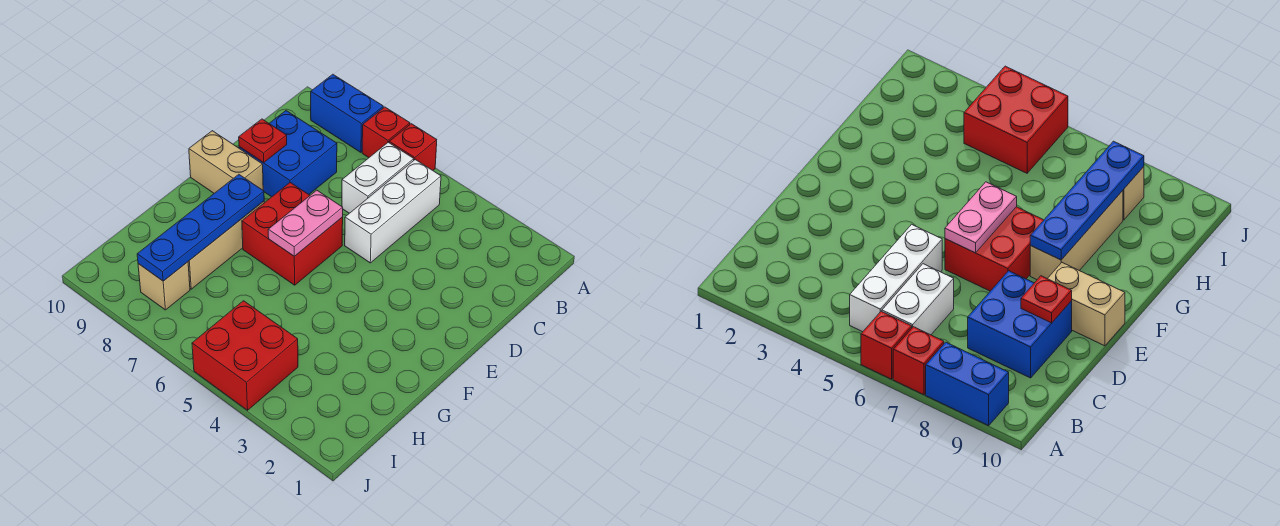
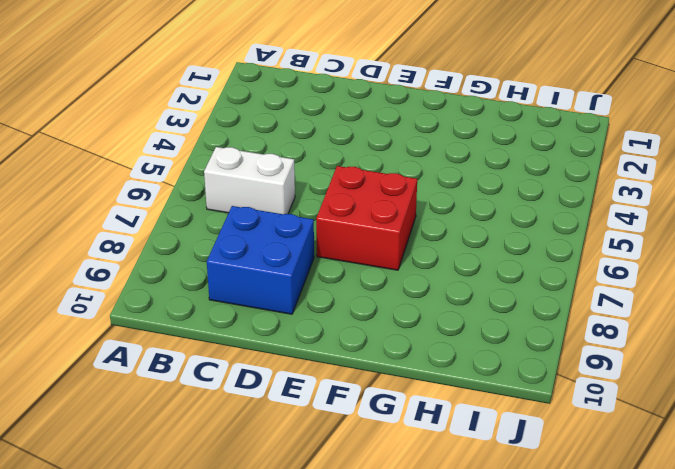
none -> red brick A6 level 1
none -> red brick A7 level 1
none -> blue brick A8:A9 level 1

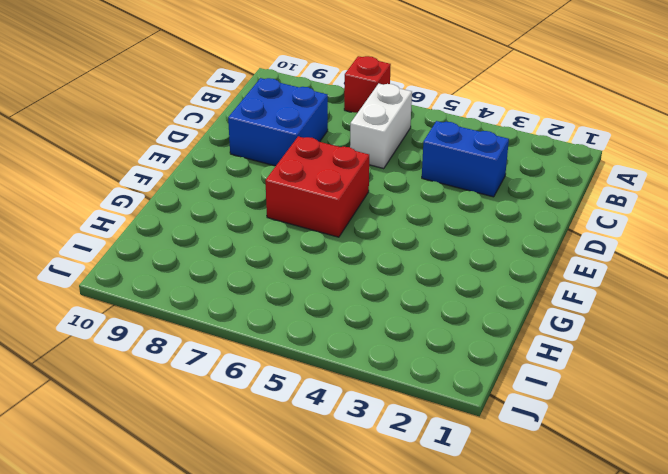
blue brick C3:C4 level 1 -> blue brick A8:A9 level 1
none -> red brick A6 level 1
none -> white brick B5:D5 level 1
none -> tan brick E9:E10 level 1

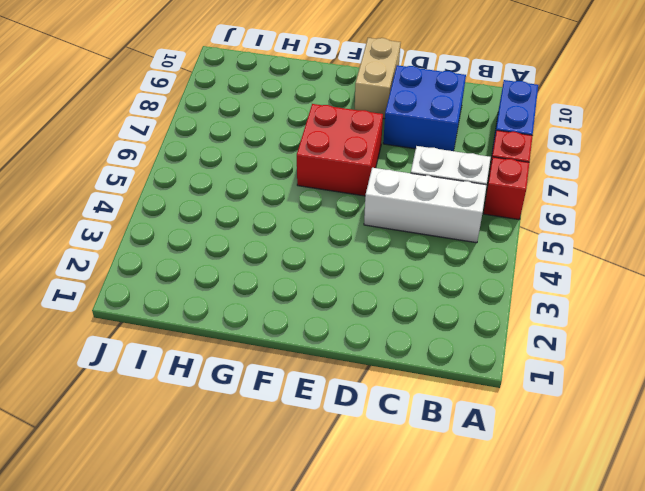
none -> tan brick F8:H8 level 1
none -> red brick I4:J5 level 1
none -> tan brick I8 level 1

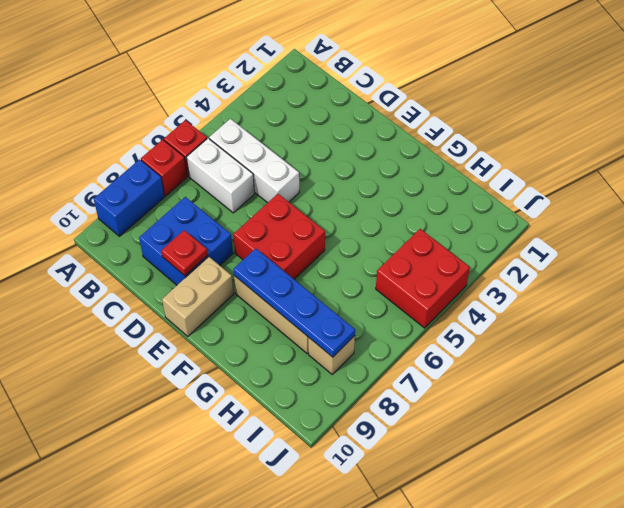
none -> pink plate E6:F6 level 2

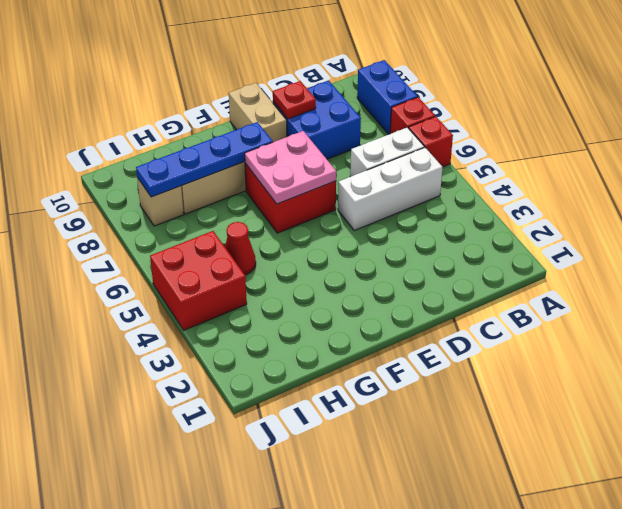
pink plate E6:F7 level 2 -> pink plate E6:F6 level 2
red cone H5 level 1 -> none

